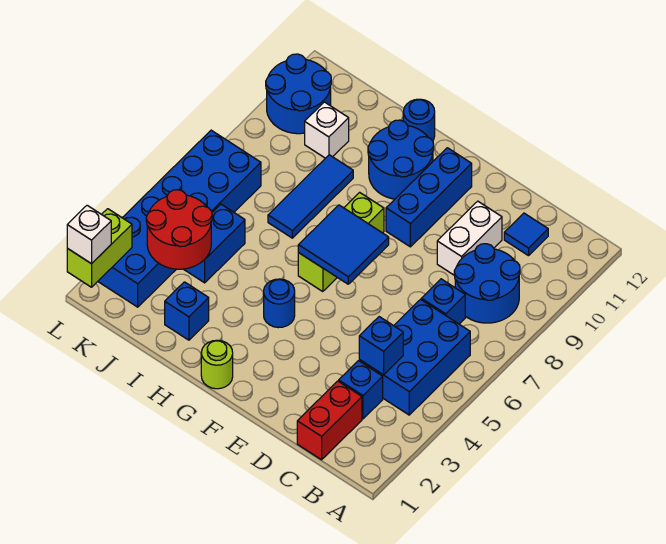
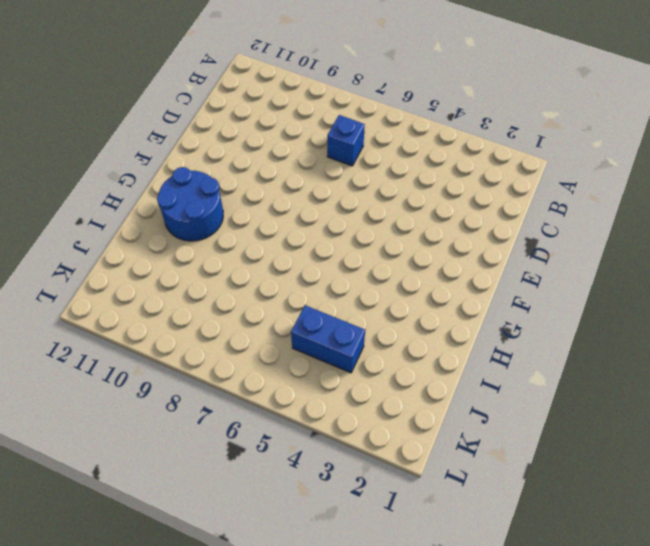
none -> blue brick B4:C6 level 1
none -> blue round brick B8:C9 level 1
none -> red brick C1:C2 level 1

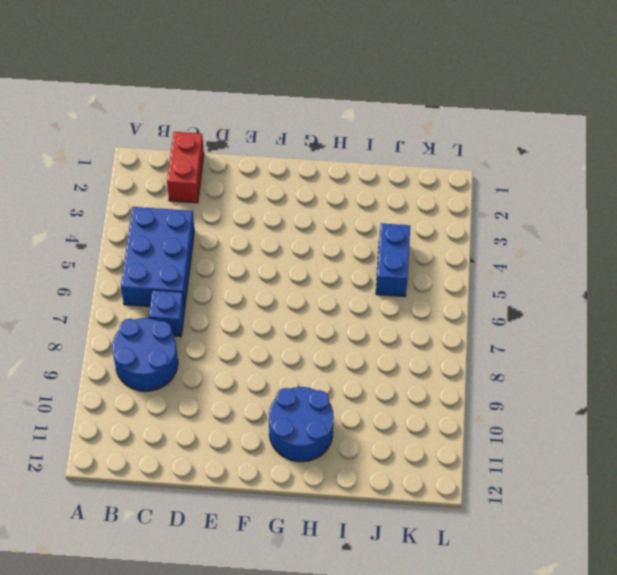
none -> blue brick C3 level 1
none -> blue tile C11 level 1
none -> white brick D9:D10 level 1

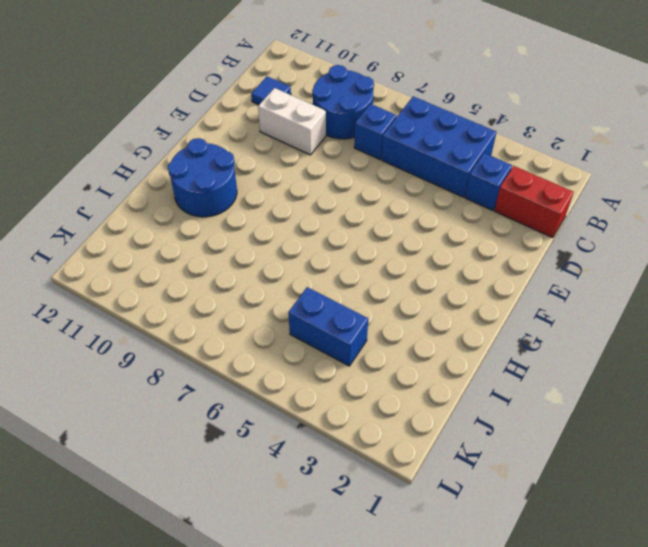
none -> blue brick F9:F11 level 1
none -> lime round brick G1 level 1
none -> blue round brick G4 level 1

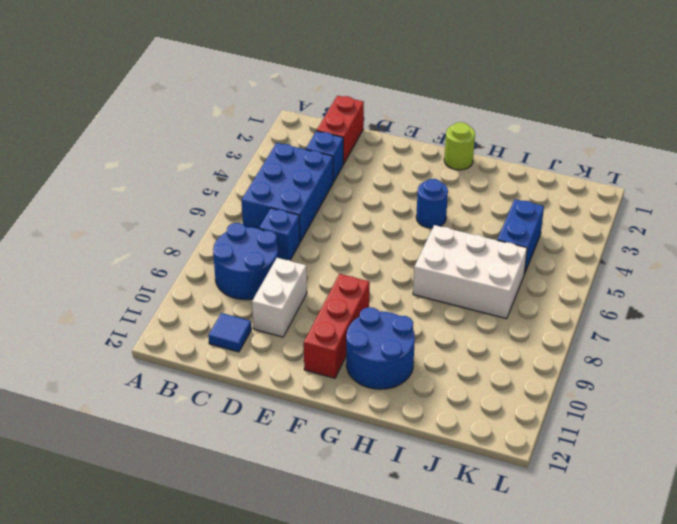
red brick F9:F11 level 1 -> blue brick F9:F11 level 1
white brick H6:J7 level 1 -> blue tile I7:I9 level 1
none -> lime brick G6:G8 level 1
none -> blue round brick H12 level 1
none -> blue brick I2 level 1

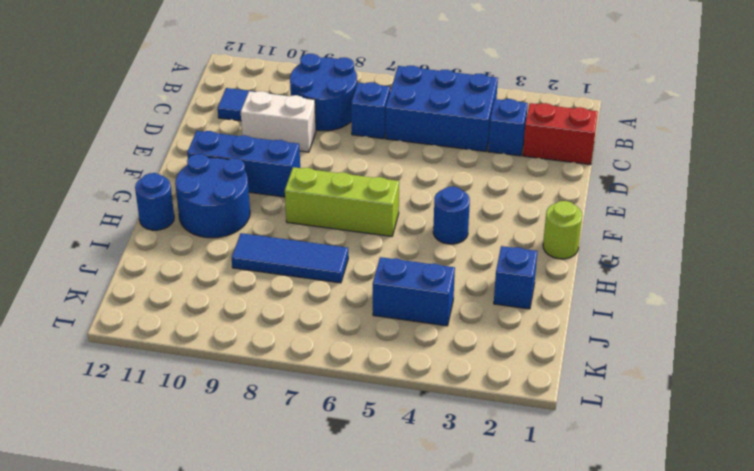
none -> white brick J10 level 1
none -> blue brick K2:L7 level 1
none -> blue round brick K10:L11 level 1

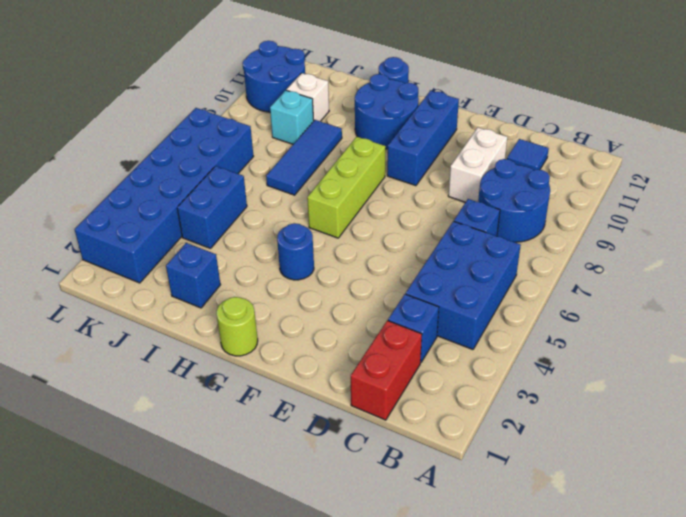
cyan brick J9 level 1 -> none
none -> blue brick C4 level 2
none -> blue tile F6:G7 level 2
none -> red round brick J3:K4 level 2

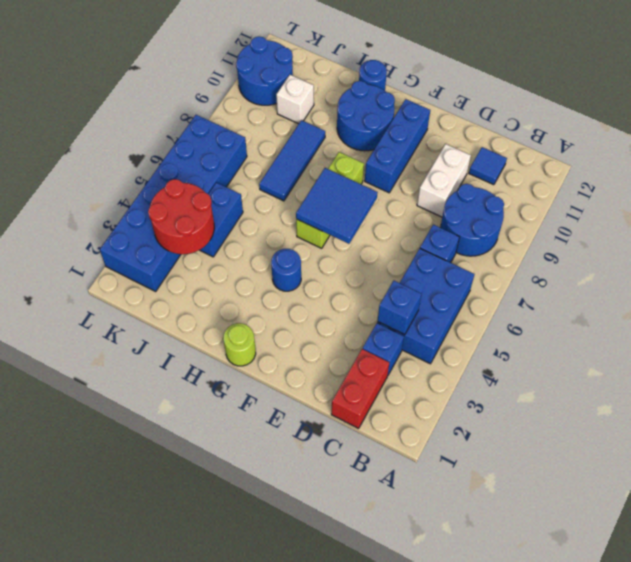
none -> blue brick I2 level 1
none -> lime brick L1:L2 level 2
none -> white brick L1 level 3

